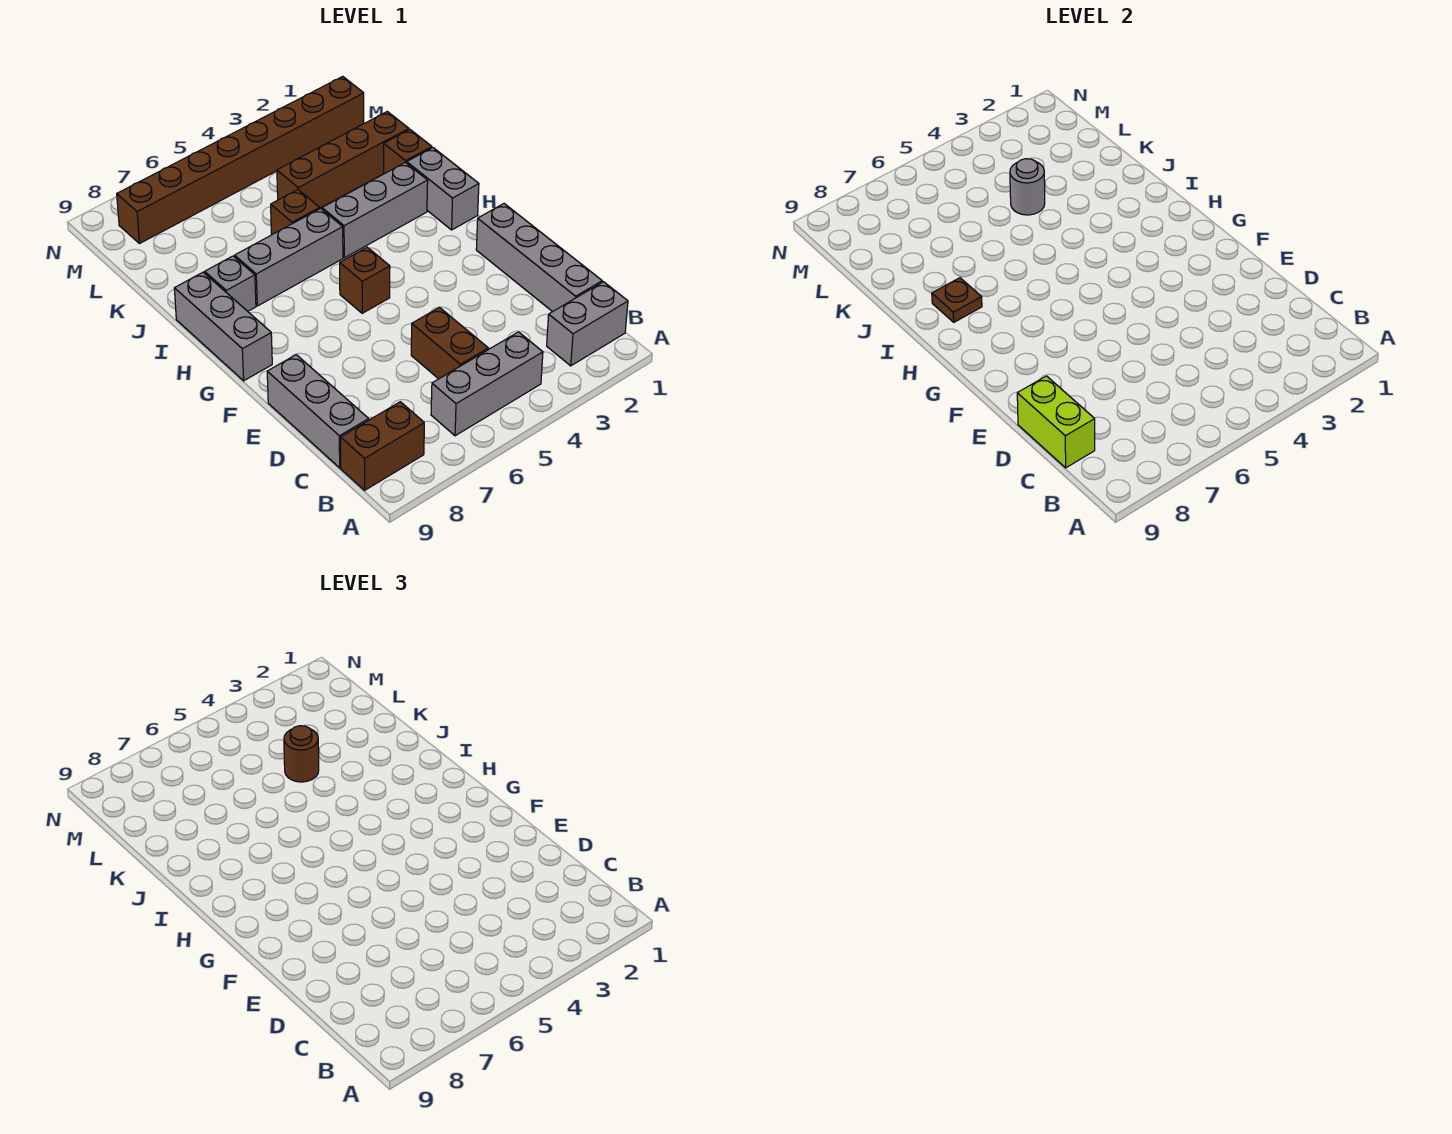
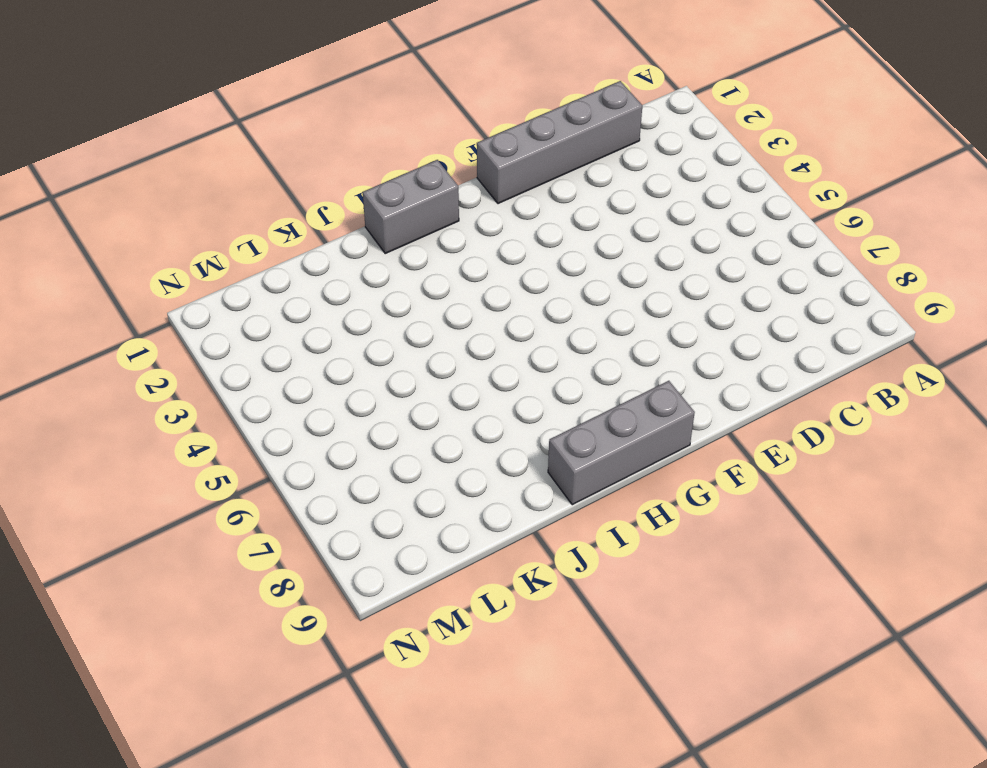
none -> grey brick B1:B2 level 1
none -> grey brick B4:B6 level 1
none -> brown brick B8:B9 level 1

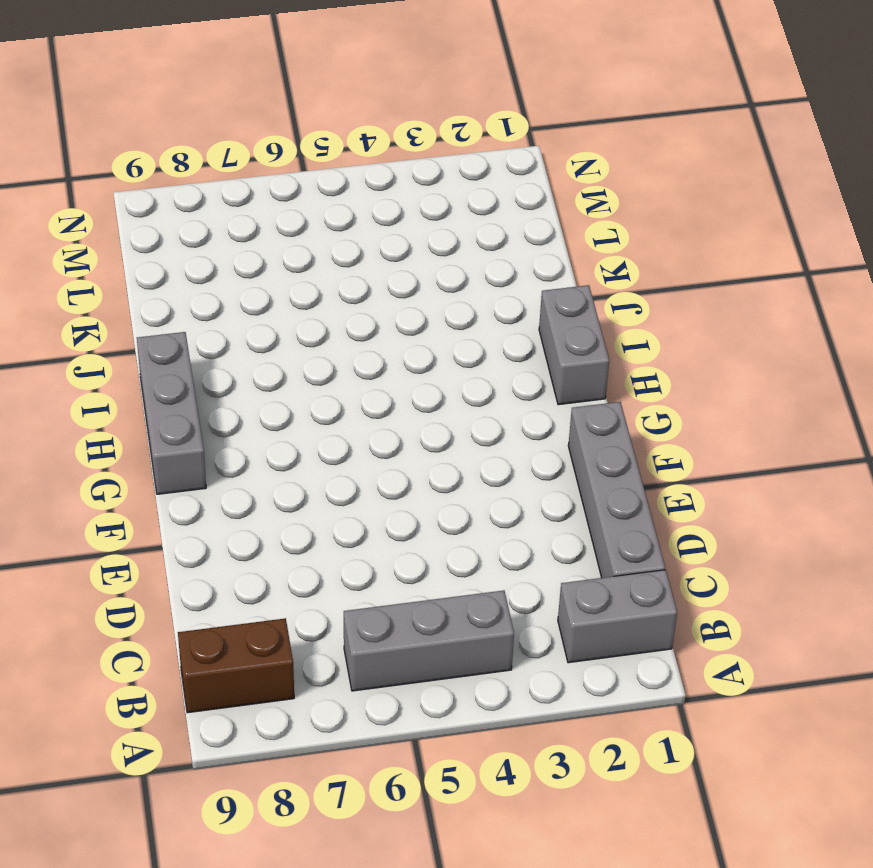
none -> brown brick C5:D5 level 1
none -> grey brick C9:E9 level 1
none -> brown brick G5 level 1

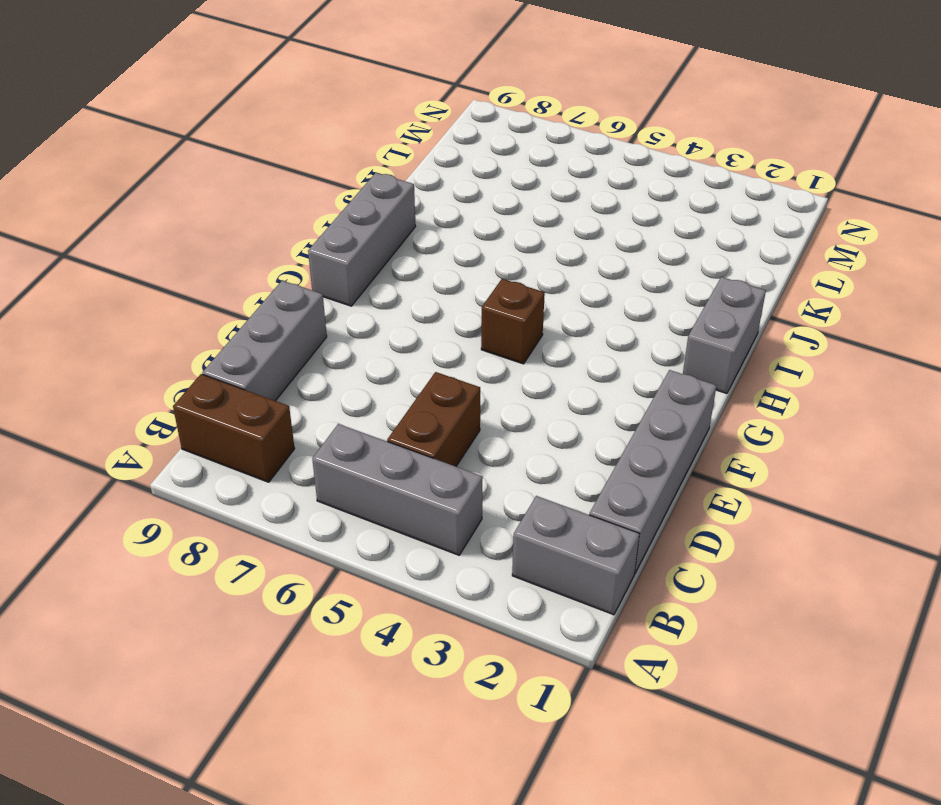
none -> grey brick I2:I4 level 1
none -> grey brick I5:I7 level 1
none -> grey brick I8 level 1

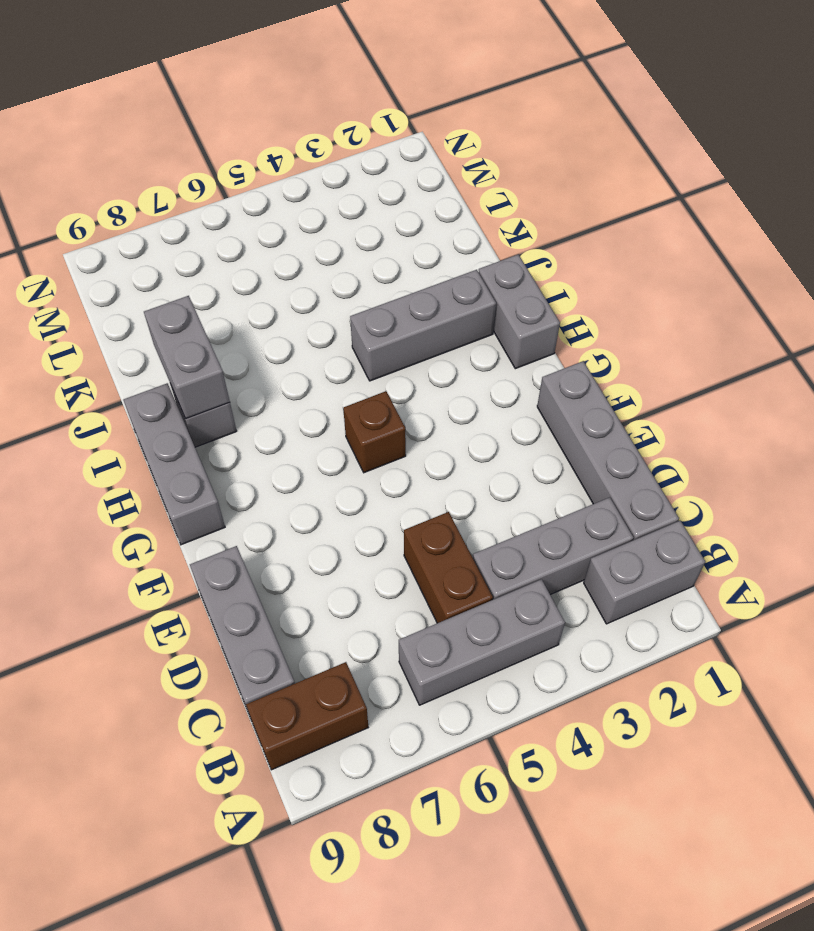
grey brick C2:C4 level 1 -> grey brick I5:I7 level 1
grey brick I8:J8 level 2 -> brown plate I8 level 2
none -> brown brick J1 level 1
none -> brown brick J5 level 1
none -> brown brick K1:K4 level 1

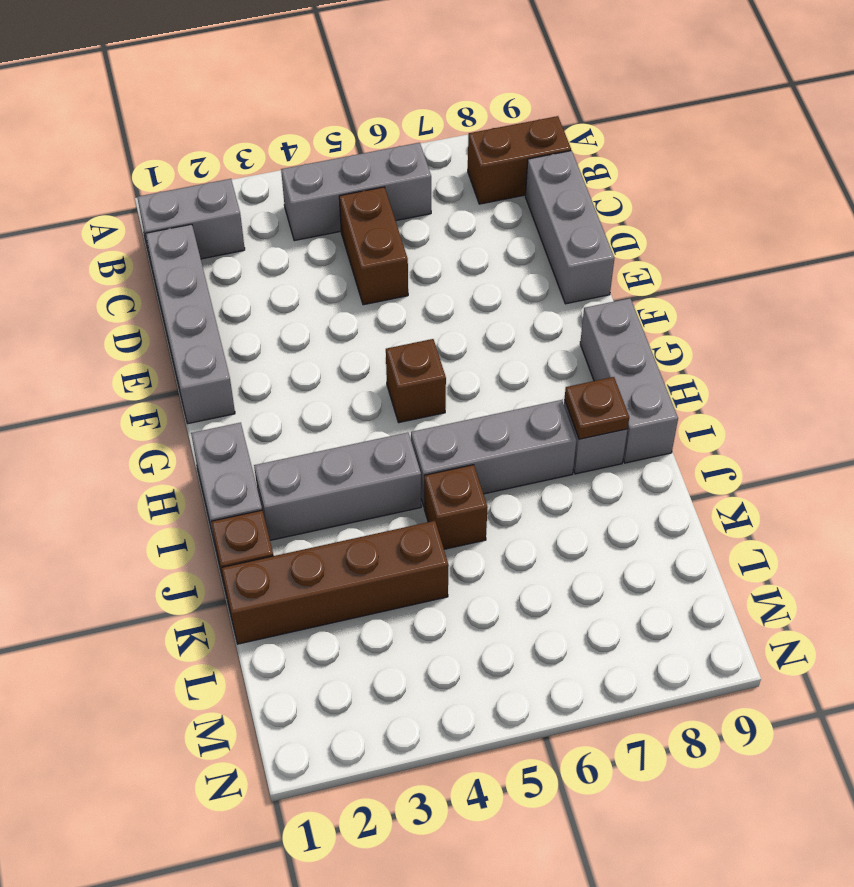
none -> brown brick M1:M8 level 1
none -> lime brick C9:D9 level 2
none -> grey round brick K4 level 2

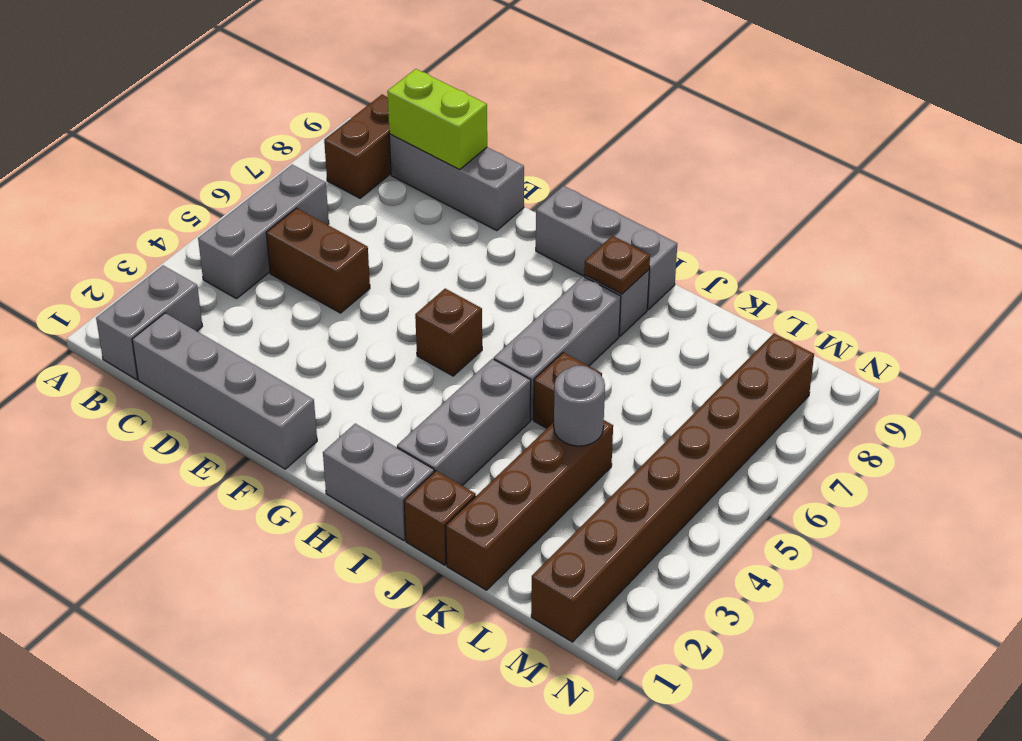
none -> brown round brick K4 level 3

